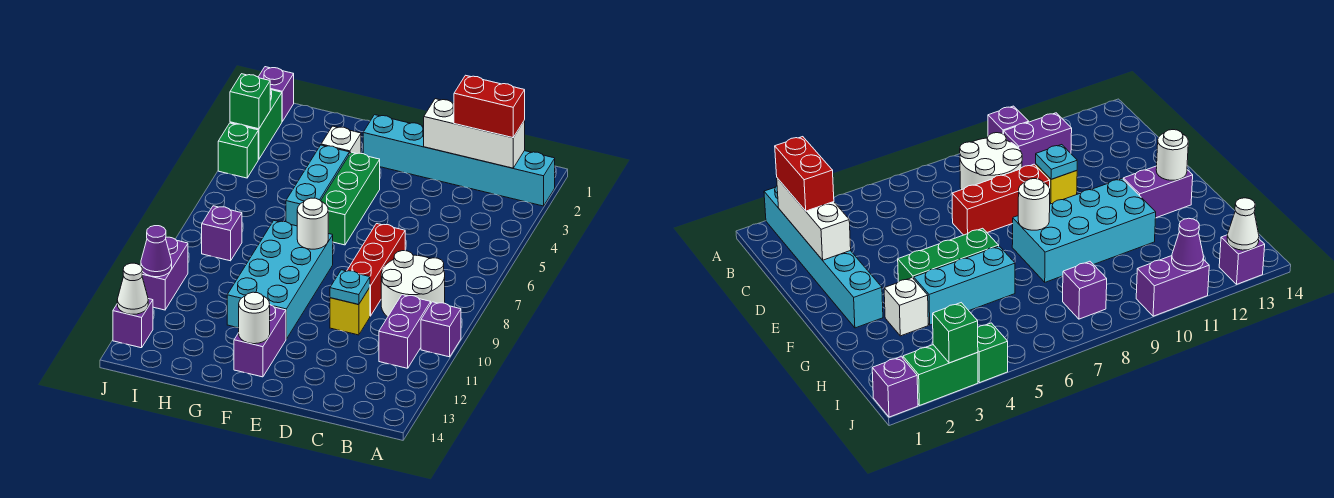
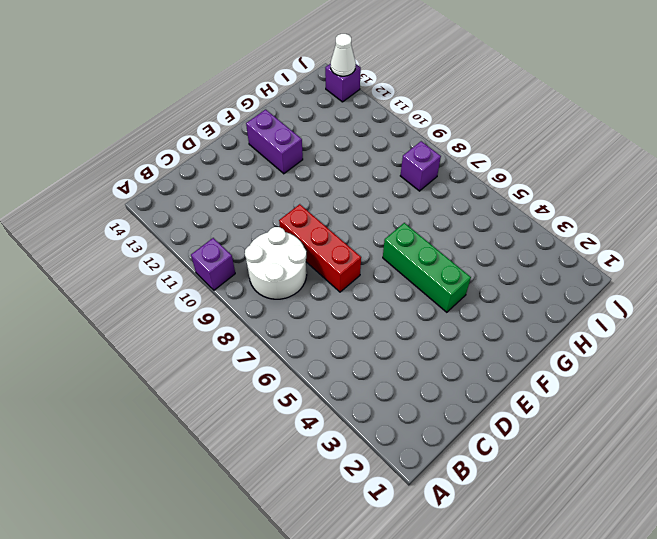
none -> cyan brick A2:F2 level 1
none -> purple brick B10:B11 level 1
none -> yellow brick D10 level 1

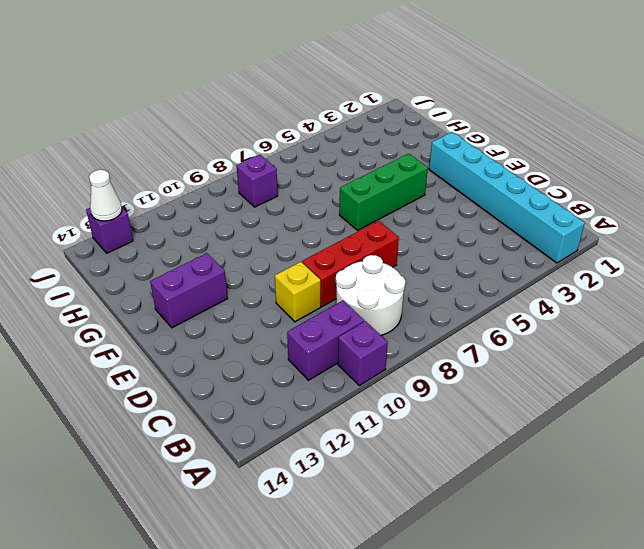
none -> cyan brick F8:G11 level 1
none -> white brick G3 level 1
none -> cyan brick G4:G6 level 1

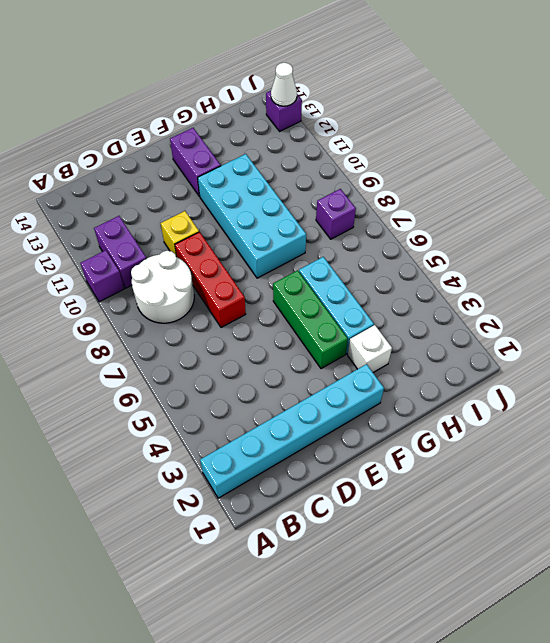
none -> purple brick J1 level 1
none -> green brick J2:J3 level 1
none -> green brick J4 level 1

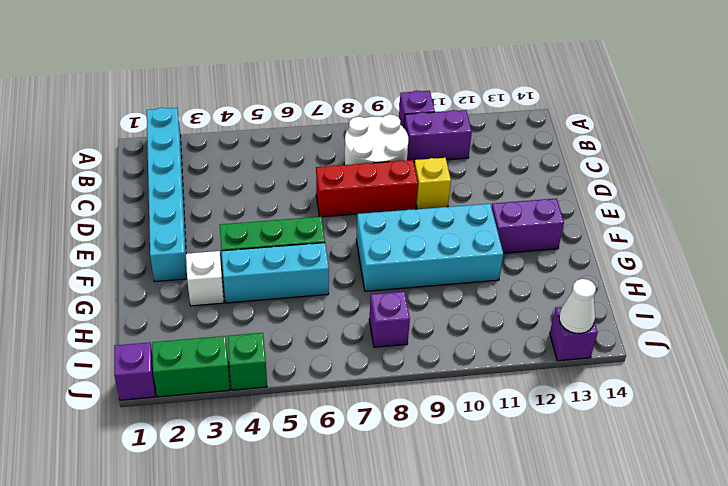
none -> purple brick J10:J11 level 1
none -> white brick B2:D2 level 2
none -> cyan plate D10 level 2

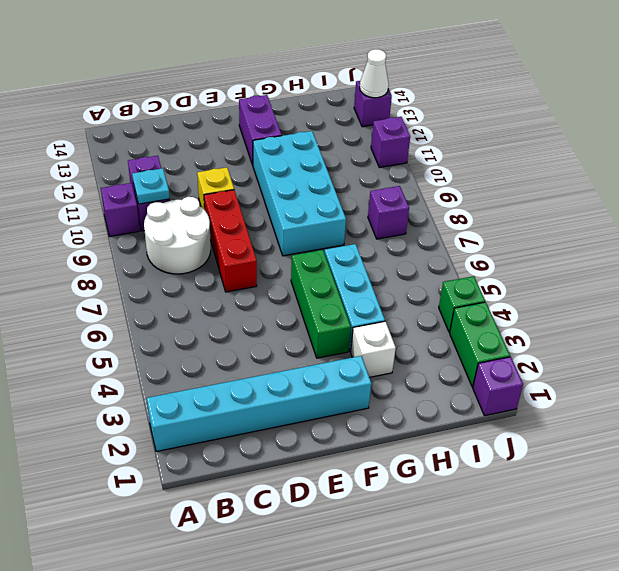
cyan plate B10 level 2 -> cyan plate D10 level 2
purple brick J11 level 1 -> purple brick J10:J11 level 1
none -> white brick B2:D2 level 2
none -> white round brick F8 level 2
none -> white round brick F13 level 2

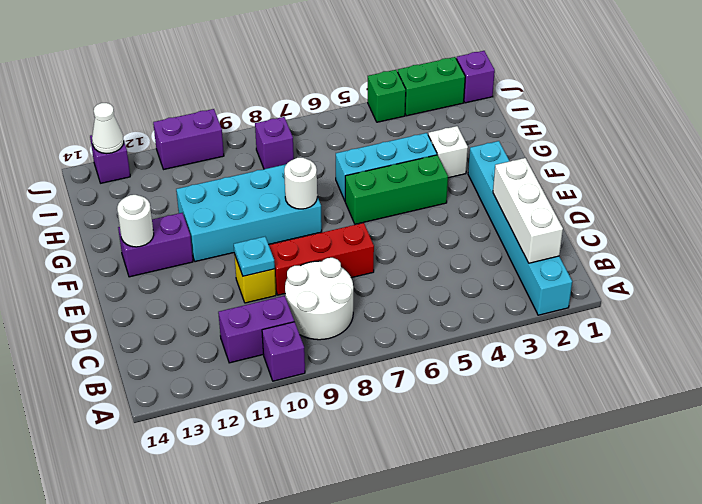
none -> green brick J3 level 2
none -> purple cone J11 level 2
none -> red brick B2:C2 level 3

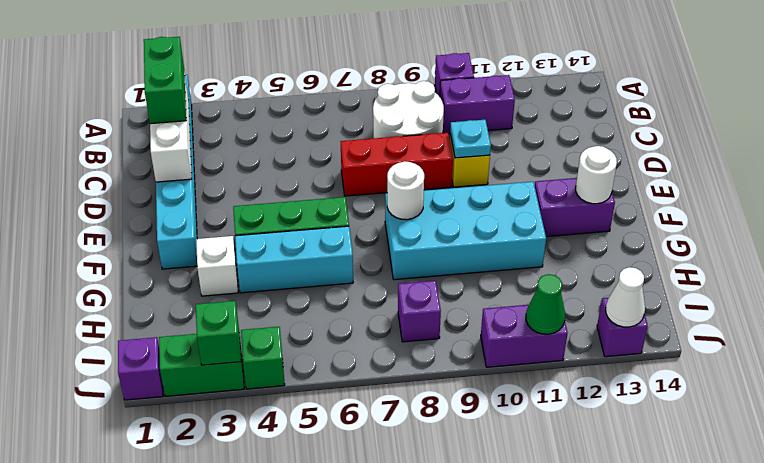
green brick B2:C2 level 3 -> red brick B2:C2 level 3
green cone J11 level 2 -> purple cone J11 level 2

